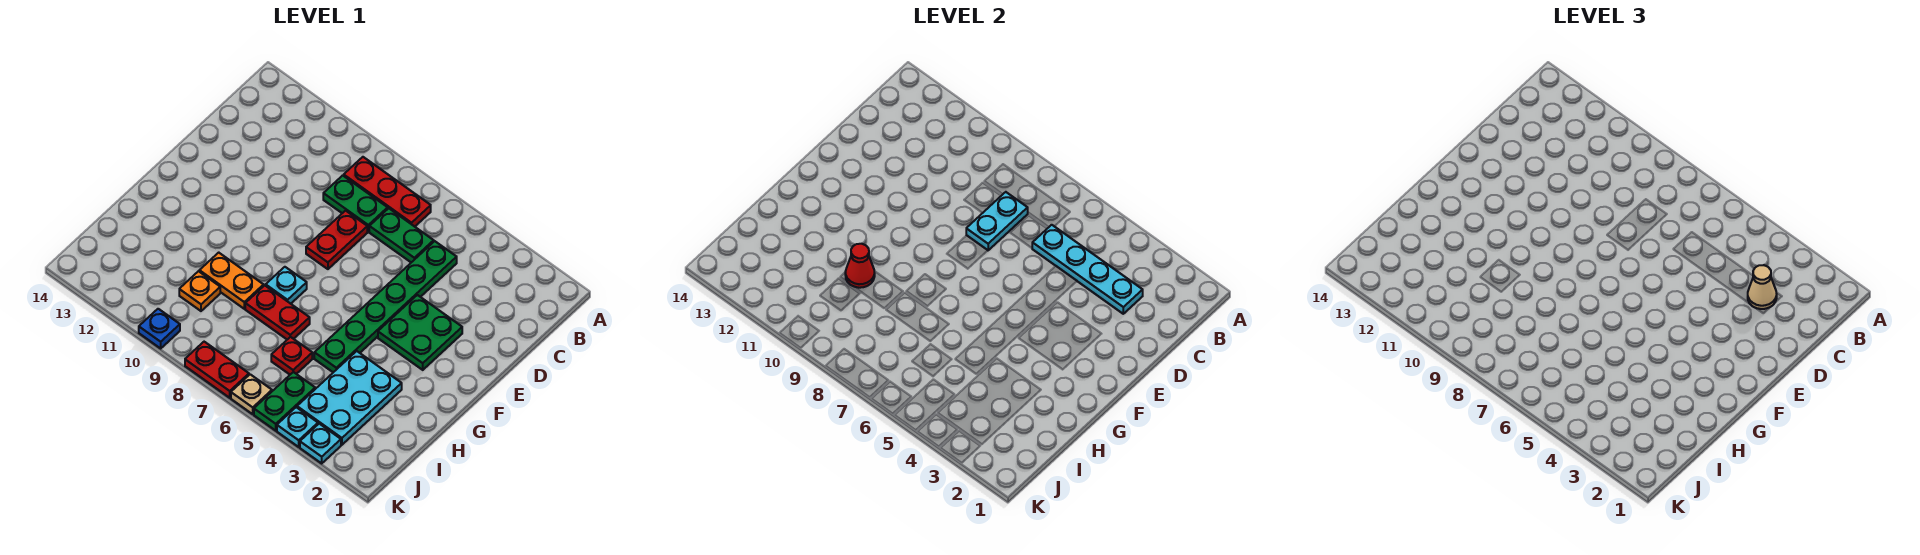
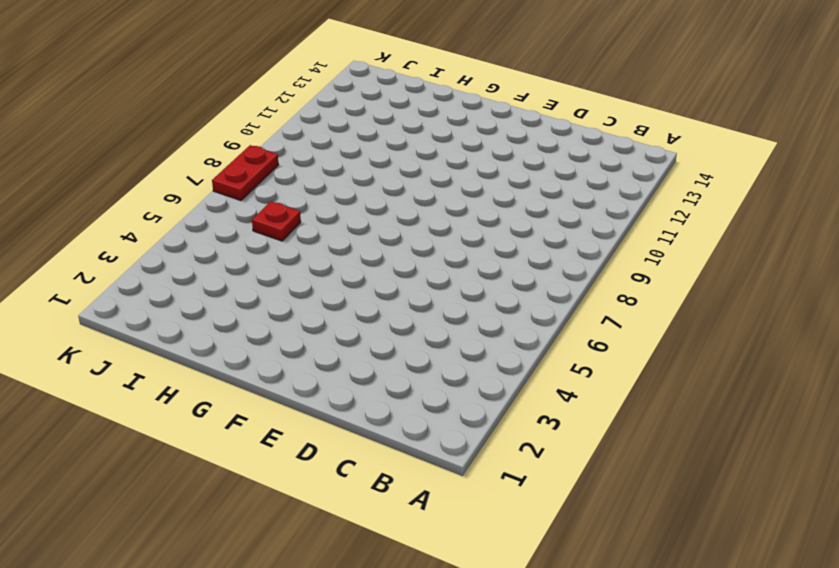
none -> red plate B7:B9 level 1
none -> green plate C5:H5 level 1
none -> green plate C6:C7 level 1

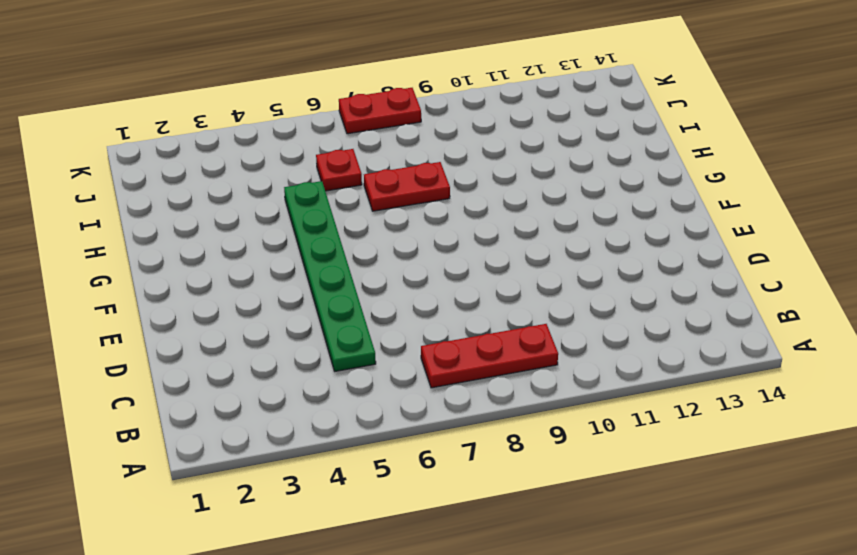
none -> green plate C6:C7 level 1
none -> green plate C8:C9 level 1
none -> red plate D8:E8 level 1

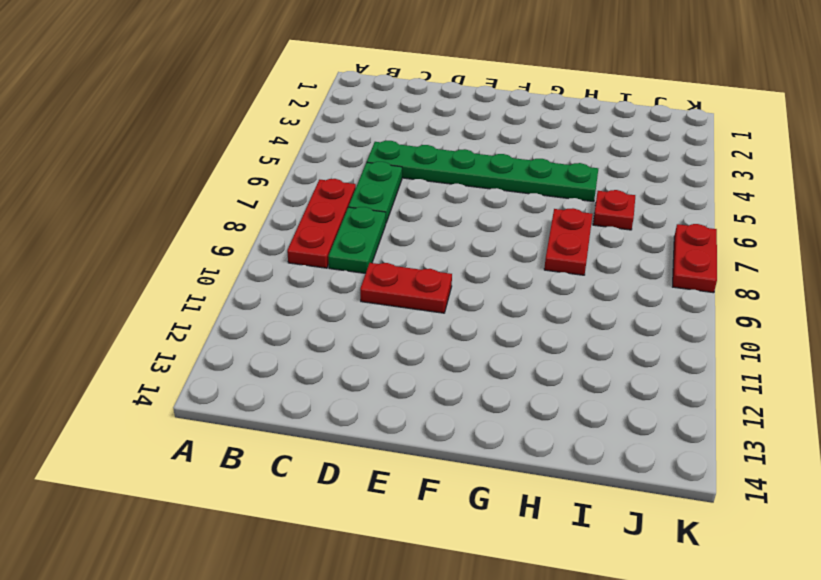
red plate D10:E10 level 1 -> red plate D8:E8 level 1
none -> green plate E3:F4 level 1
none -> cyan plate G8 level 1
none -> cyan plate H3:J4 level 1

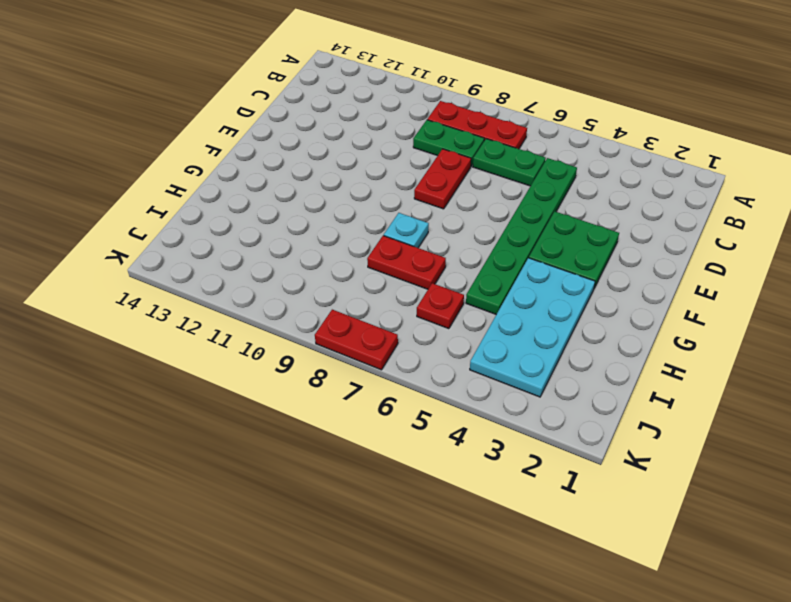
cyan plate G3:J4 level 1 -> cyan plate H3:J4 level 1
none -> orange plate H9:H10 level 1
none -> orange plate I10 level 1
none -> green plate J5:K5 level 1

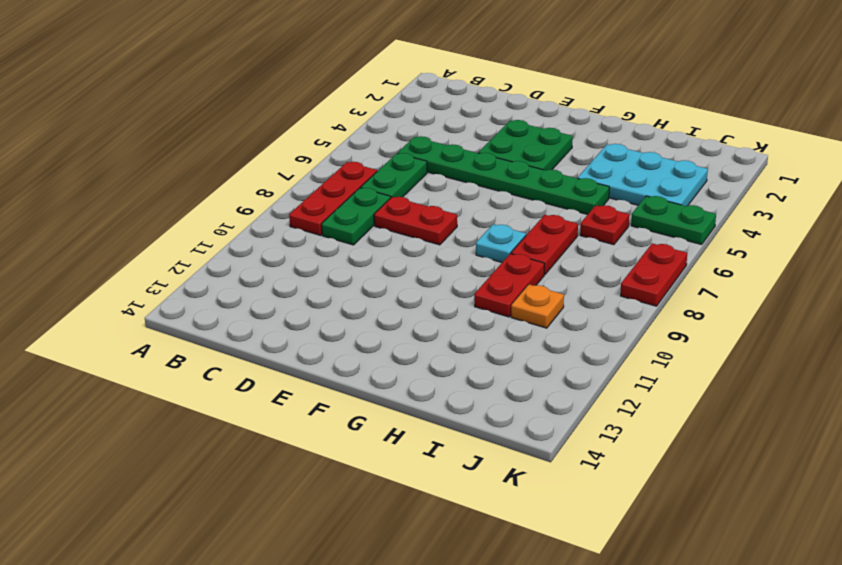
red plate H9:H10 level 1 -> orange plate H9:H10 level 1
none -> cyan plate K3 level 1
none -> cyan plate K4 level 1
none -> tan plate K6 level 1

